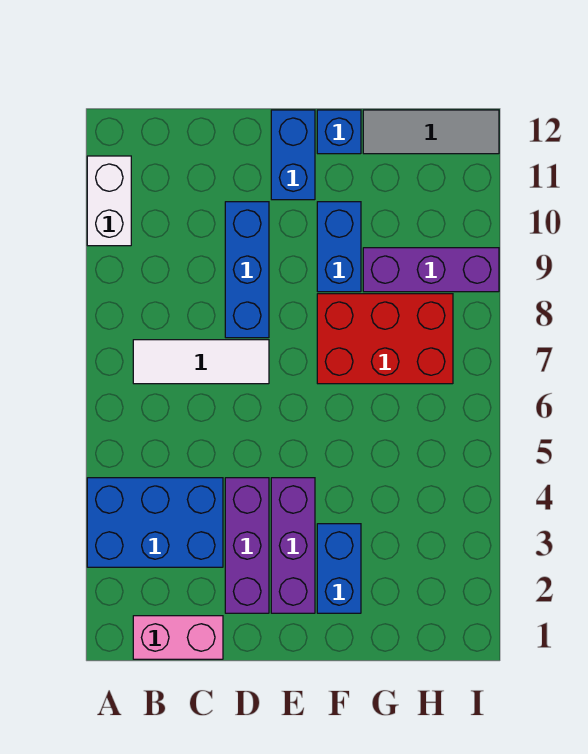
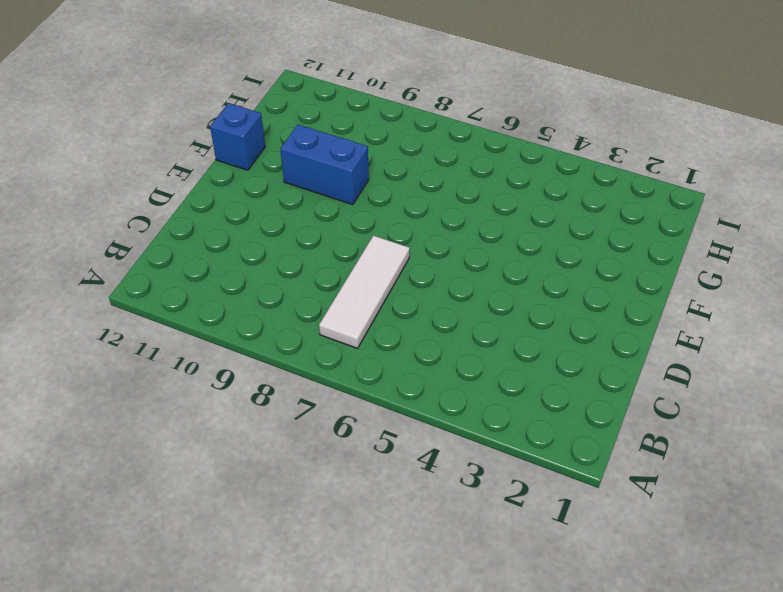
none -> blue brick A3:C4 level 1
none -> white brick A10:A11 level 1
none -> pink brick B1:C1 level 1

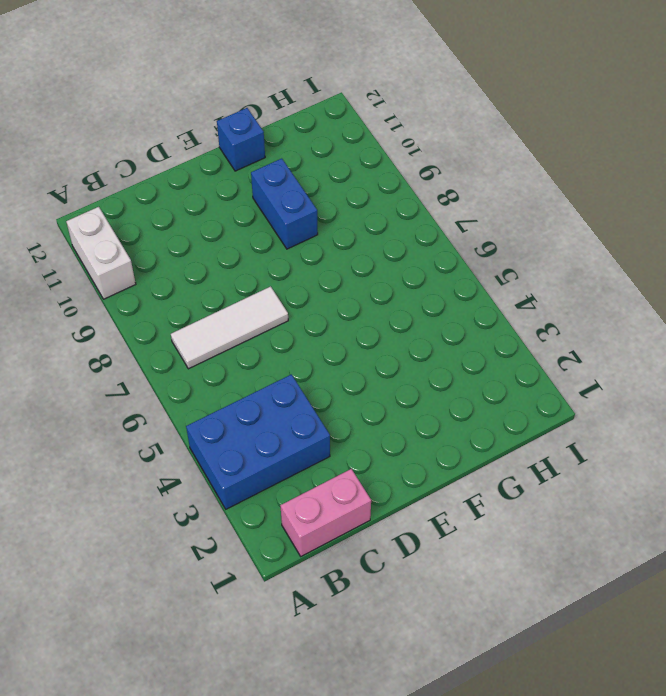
none -> purple brick D2:D4 level 1
none -> blue brick D8:D10 level 1
none -> purple brick E2:E4 level 1

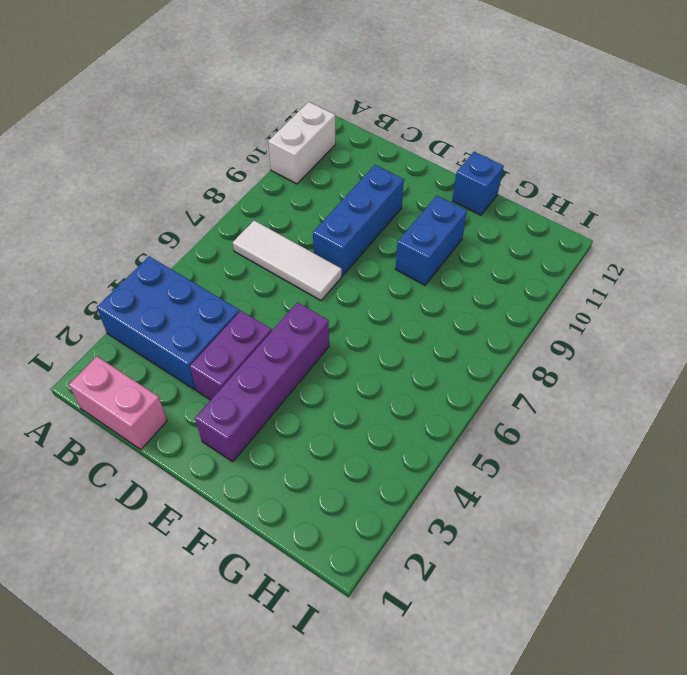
purple brick D3:D4 level 1 -> purple brick D2:D4 level 1
purple brick E2:E5 level 1 -> purple brick E2:E4 level 1
none -> blue brick E11:E12 level 1
none -> blue brick F2:F3 level 1
none -> red brick F7:H8 level 1

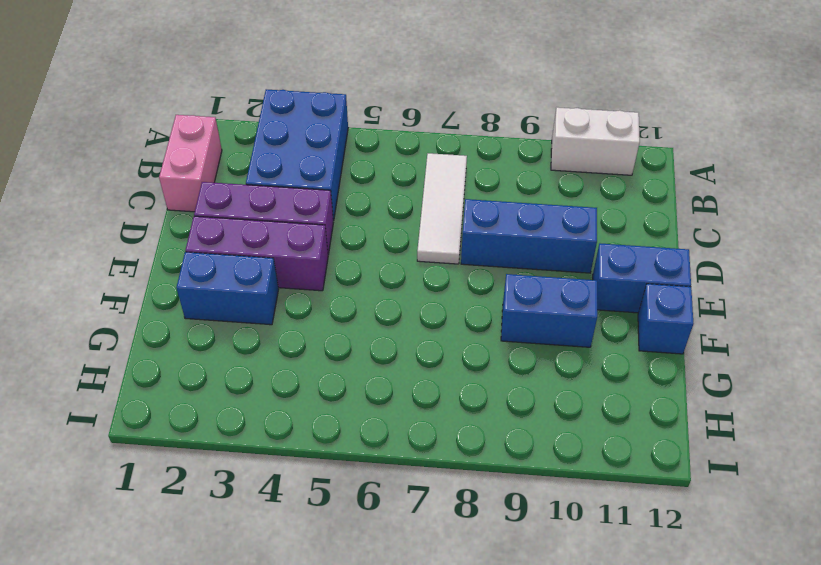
none -> red brick F7:H8 level 1
none -> purple brick G9:I9 level 1
none -> grey tile G12:I12 level 1

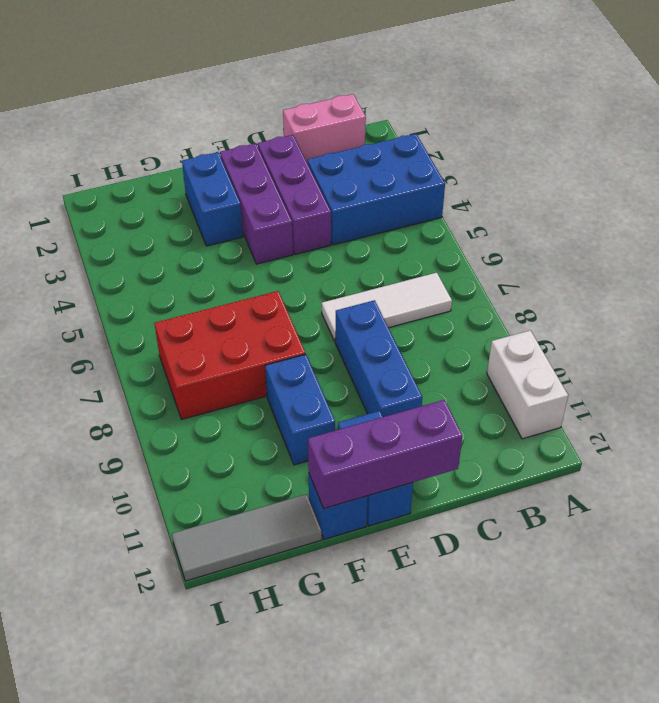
purple brick D12:F12 level 2 -> purple brick G9:I9 level 1

